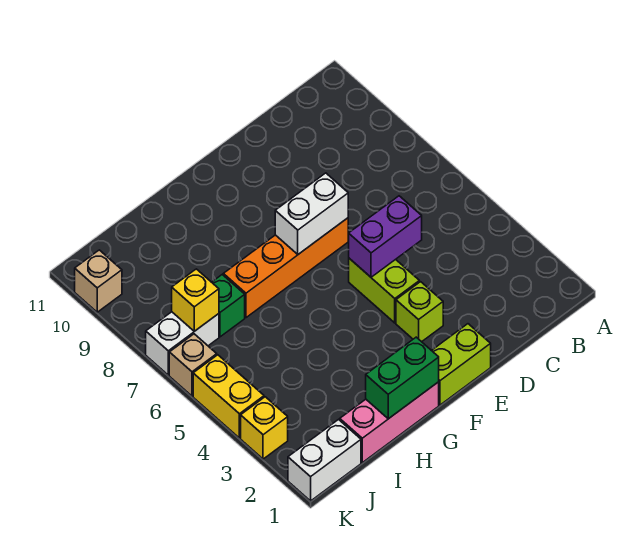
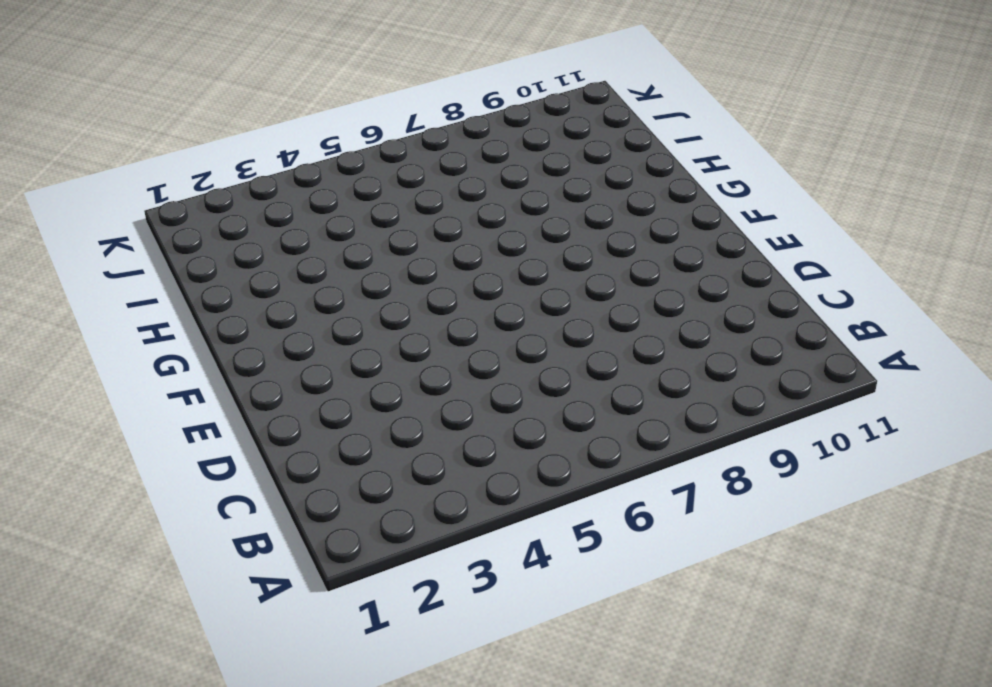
none -> lime brick E1:F1 level 1
none -> lime brick E3 level 1
none -> lime brick E4:E5 level 1

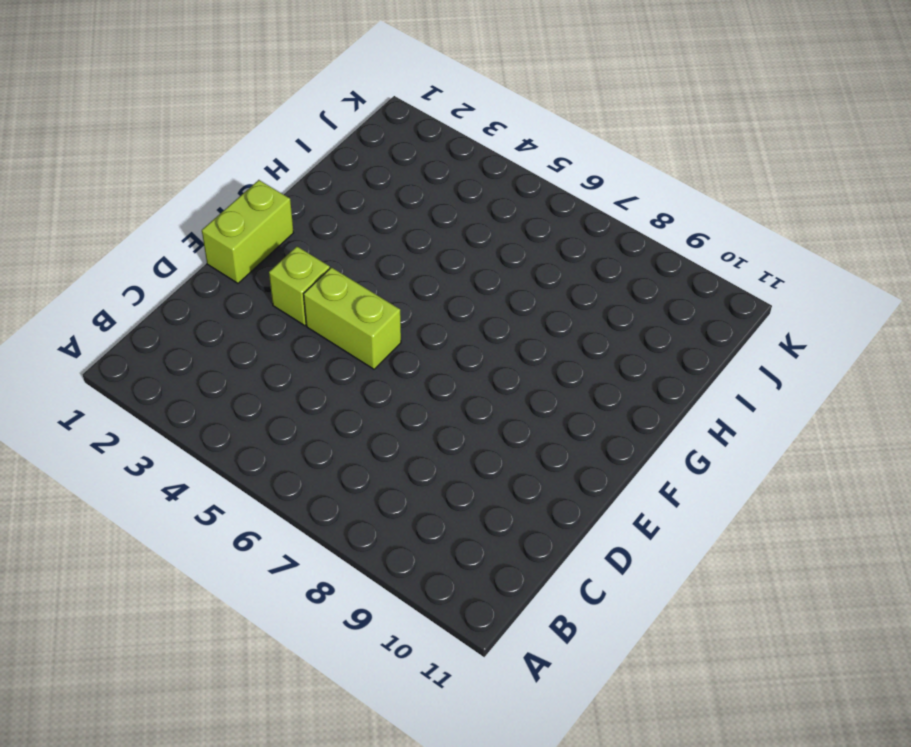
none -> orange brick E7:H7 level 1
none -> pink brick G1:I1 level 1
none -> green brick I7 level 1

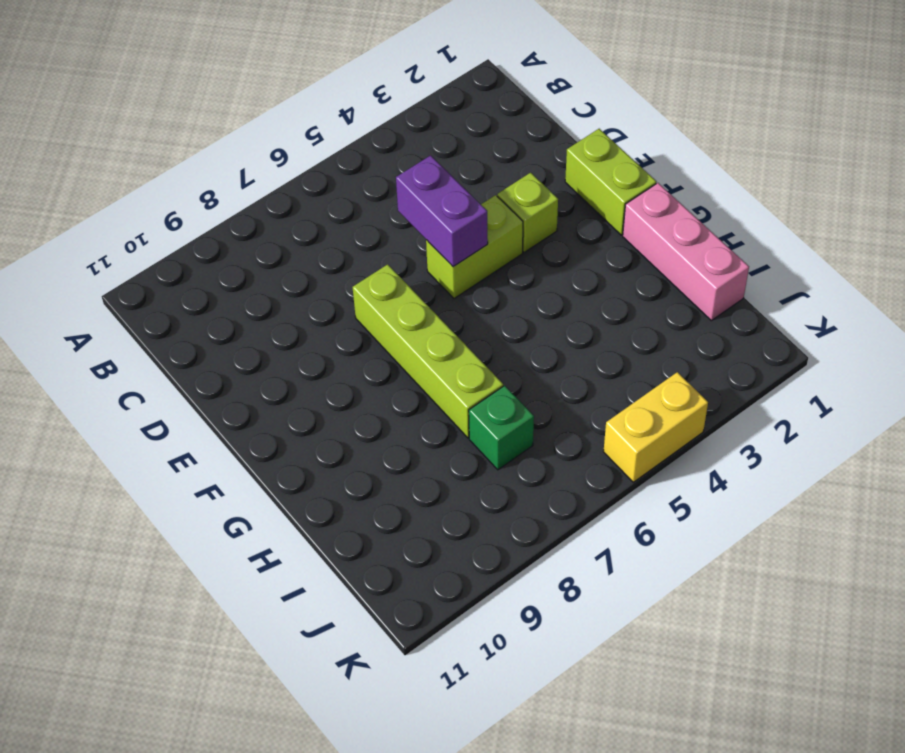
lime brick E7:H7 level 1 -> orange brick E7:H7 level 1
none -> white brick J1:K1 level 1
none -> white brick J7:K7 level 1
none -> yellow brick K3 level 1

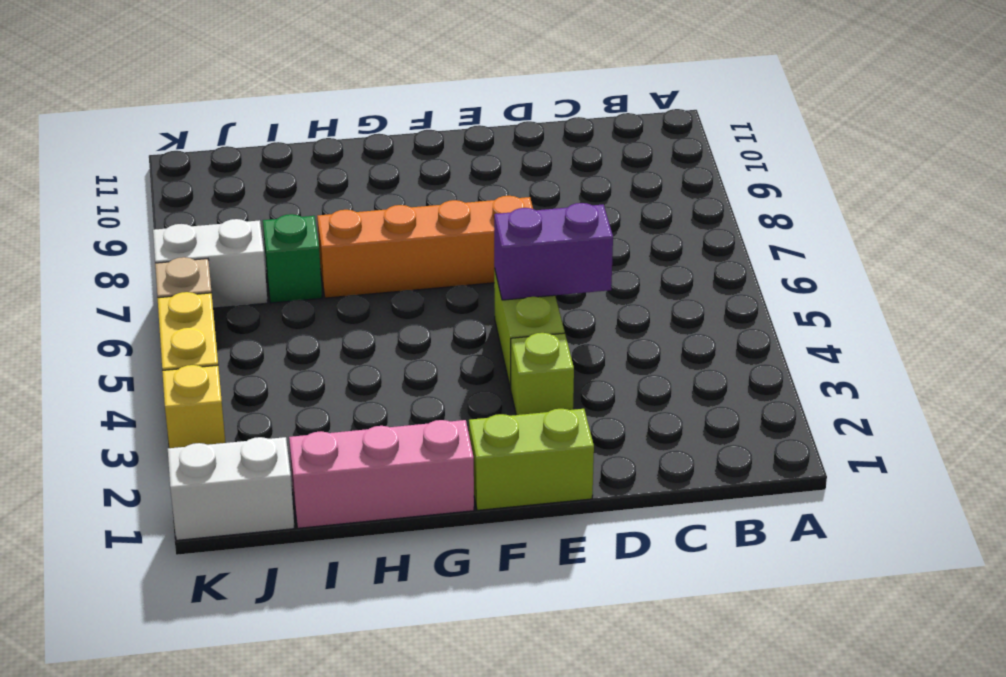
none -> tan brick K10 level 1
none -> white brick E7:F7 level 2
none -> green brick G1:H1 level 2

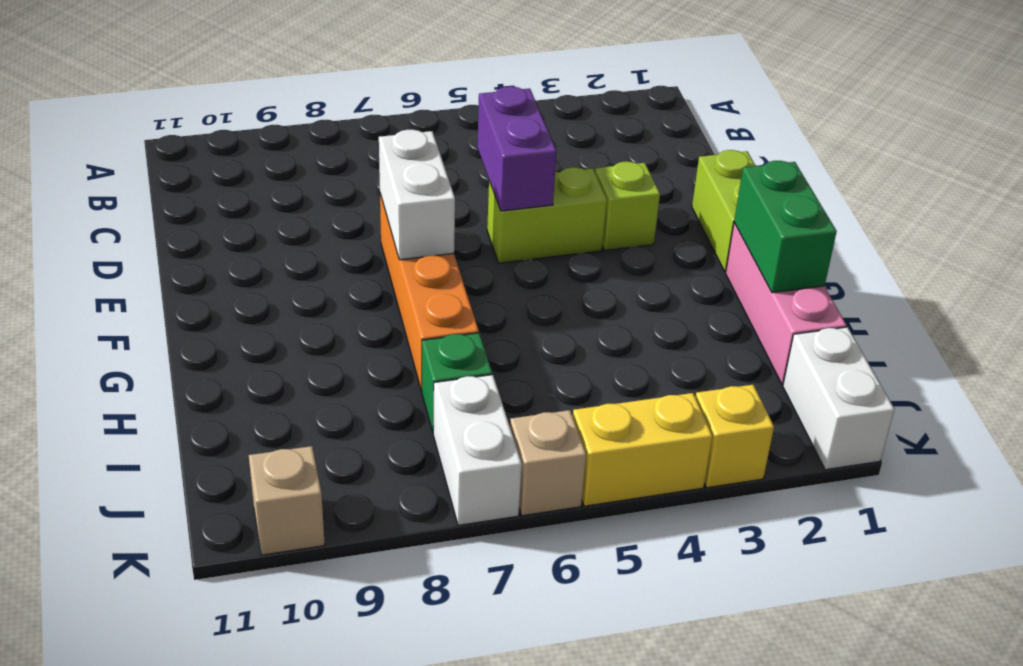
none -> yellow brick J7 level 2

